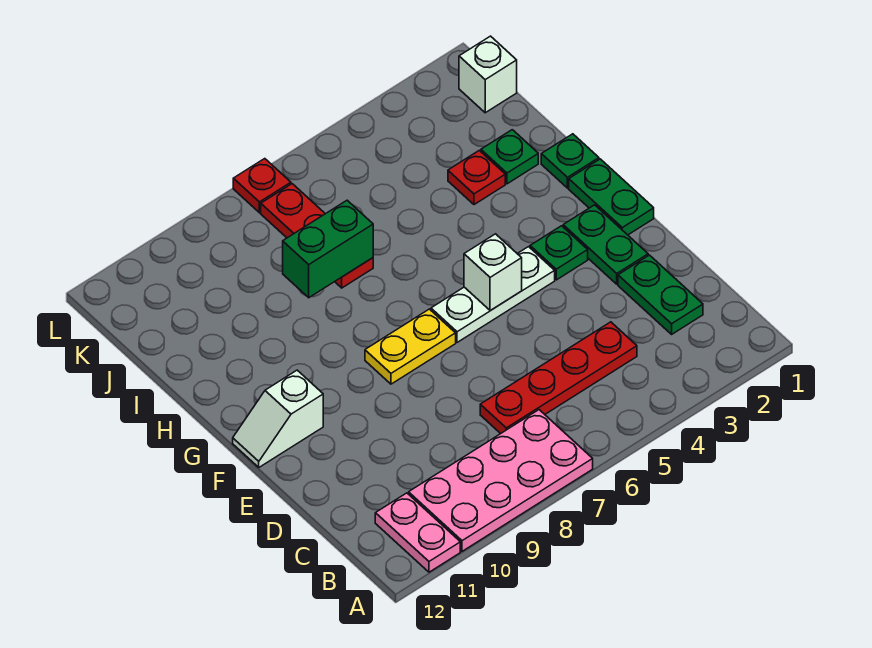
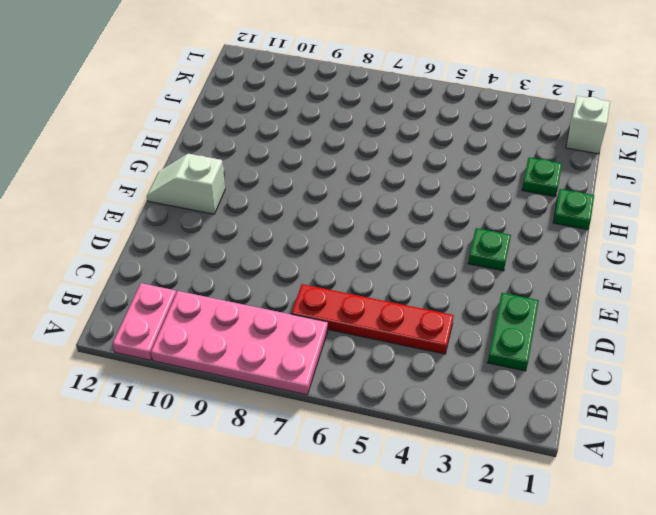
none -> green plate E2:F2 level 1
none -> green plate F1:G1 level 1
none -> white plate F4:F6 level 1

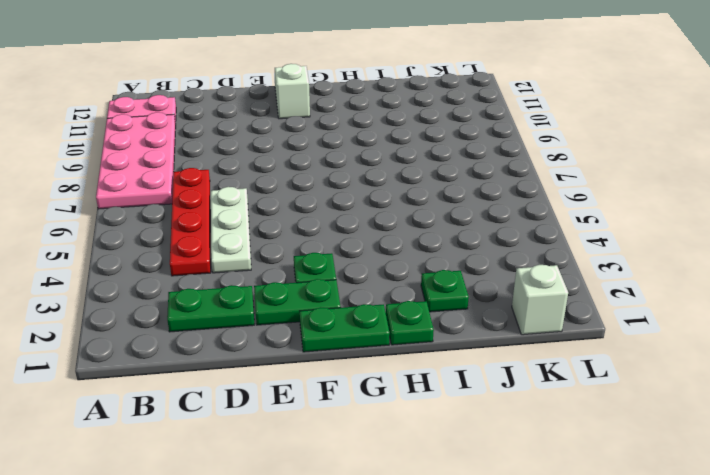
white plate D4:D6 level 1 -> white plate F4:F6 level 1
none -> yellow plate F7:F8 level 1
none -> red plate I3 level 1
none -> red plate I7:K7 level 1

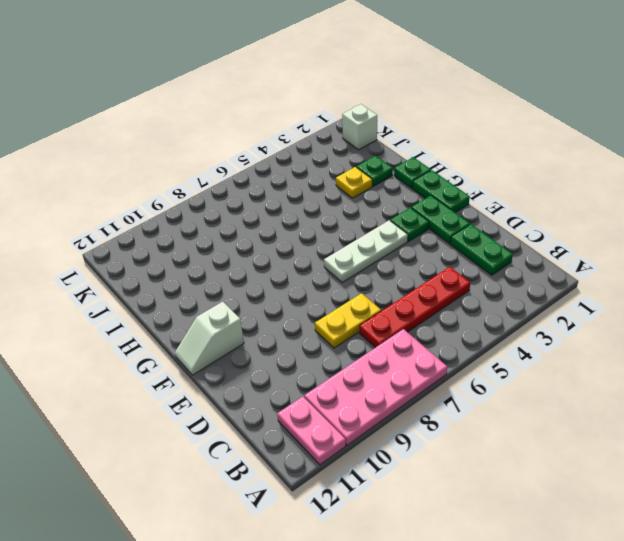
yellow plate D7:D8 level 1 -> yellow plate F7:F8 level 1
yellow plate I3 level 1 -> red plate I3 level 1
none -> red plate I7:K7 level 1
none -> red plate L7 level 1
none -> white brick F5 level 2

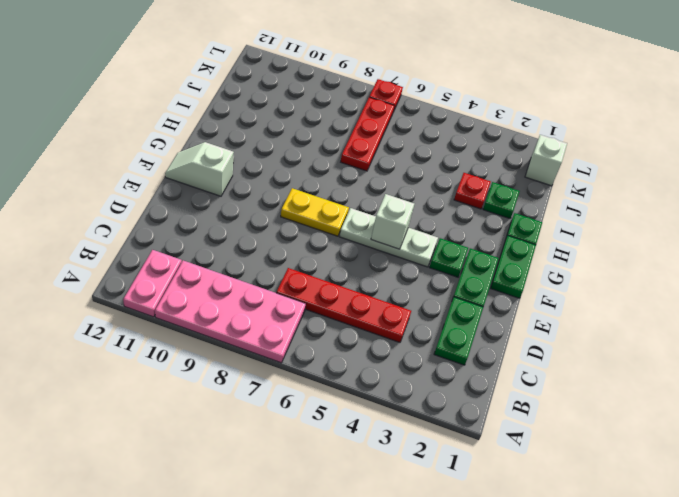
none -> green brick I7:I8 level 2

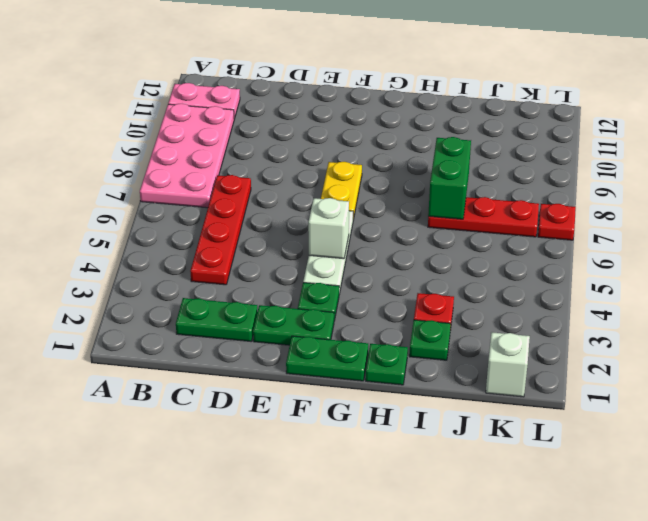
none -> white slope F11:F12 level 1 top 11

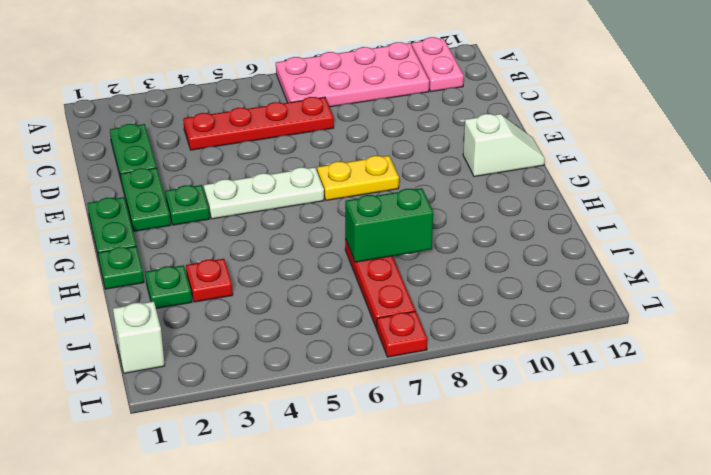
none -> white brick F5 level 2

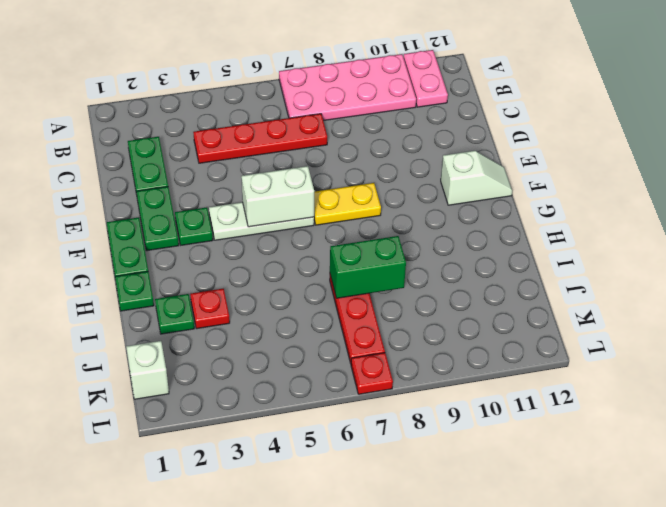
white brick F5:F6 level 2 -> white brick F5 level 2

